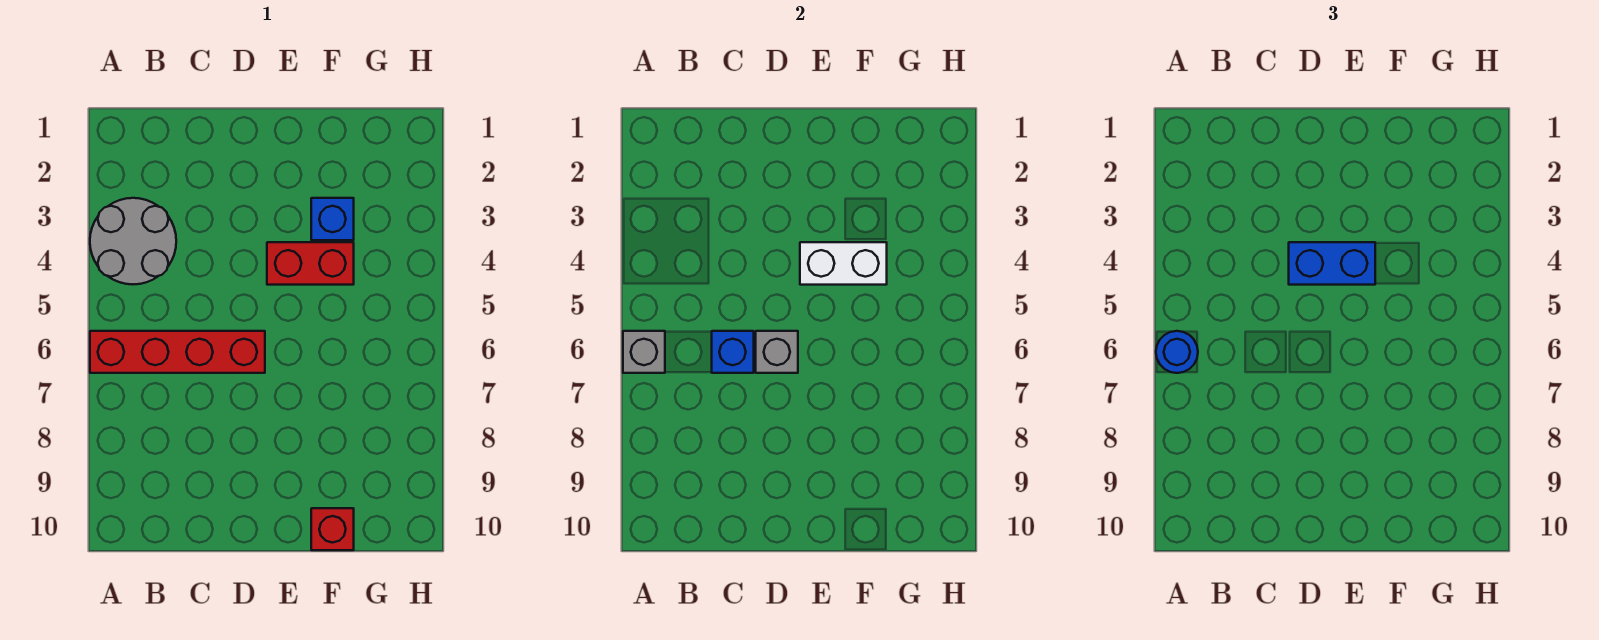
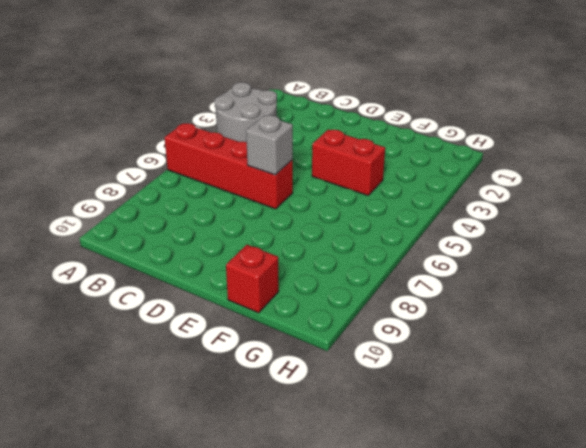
none -> blue brick F3 level 1
none -> grey brick A6 level 2

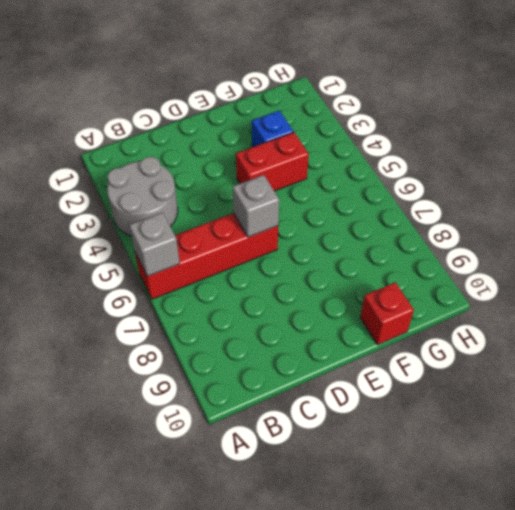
none -> blue brick C6 level 2
none -> white brick E4:F4 level 2

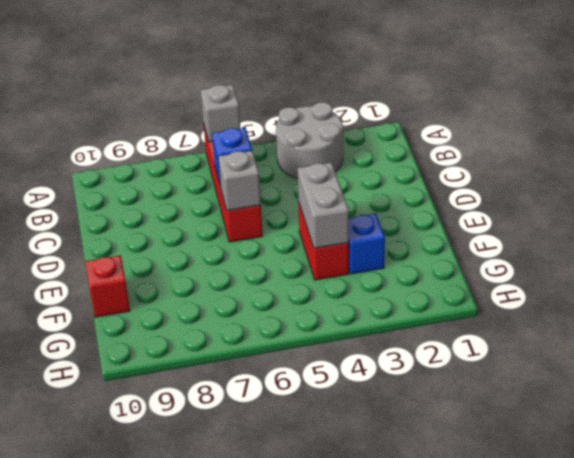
grey brick E4:F4 level 2 -> white brick E4:F4 level 2
none -> blue round brick A6 level 3
none -> blue brick D4:E4 level 3

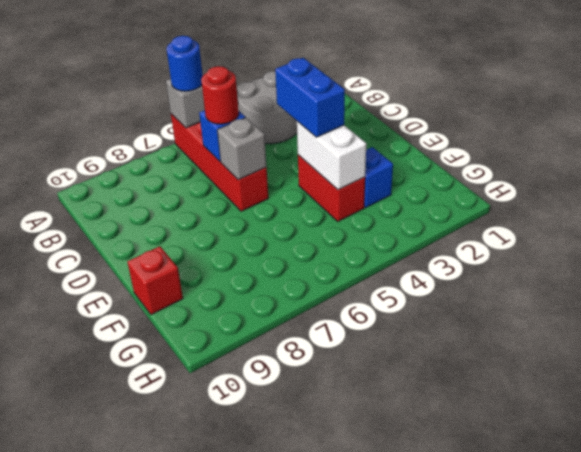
red round brick C6 level 3 -> none

